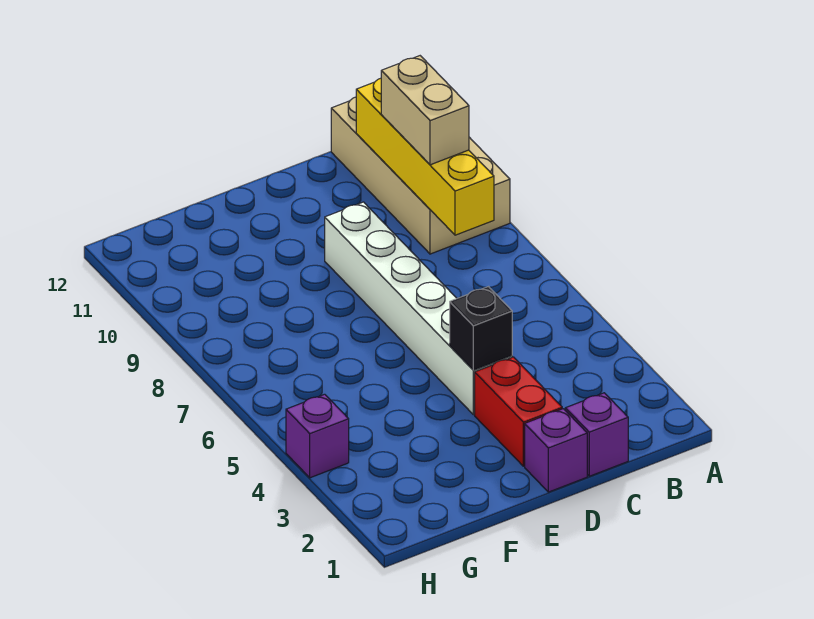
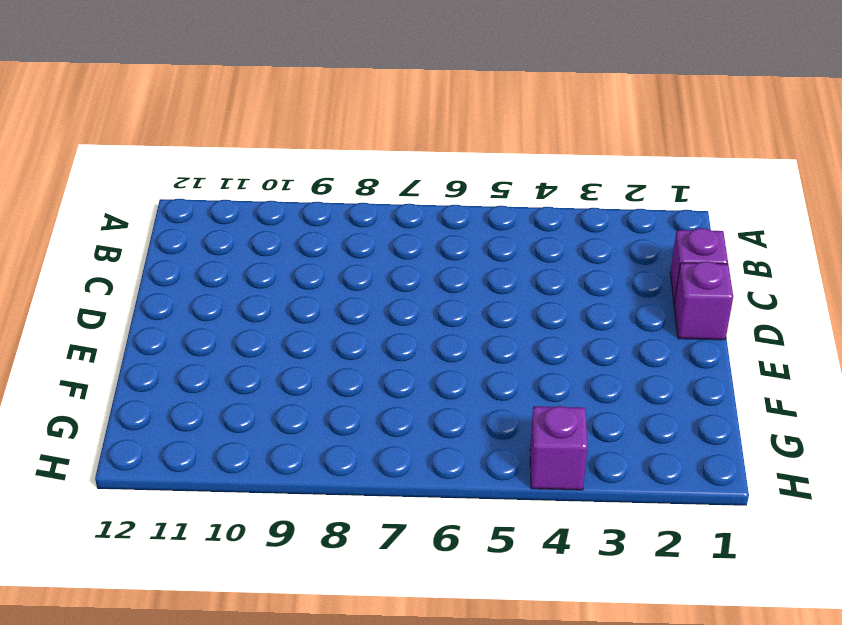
none -> tan brick A9:B12 level 1
none -> red brick D2:D3 level 1

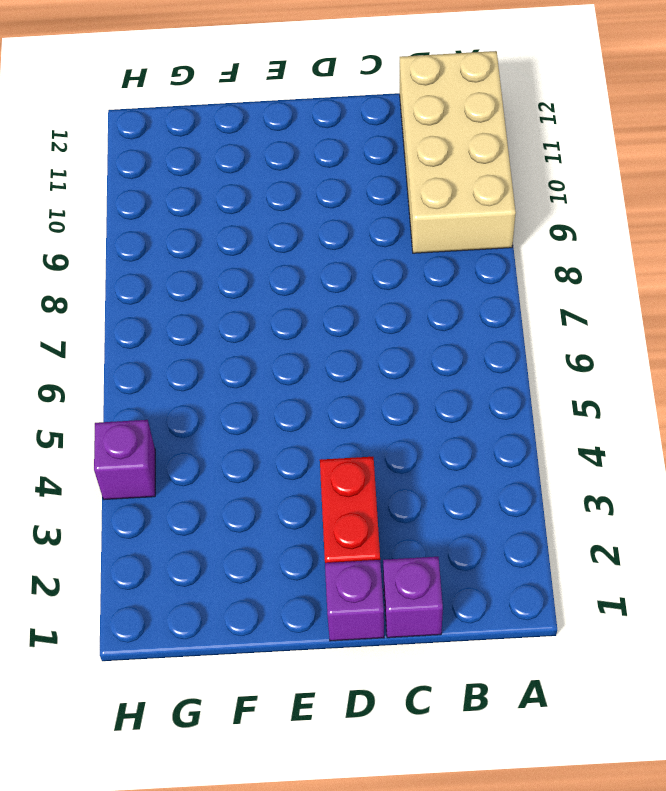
none -> white brick D4:D9 level 1
none -> yellow brick B8:B11 level 2

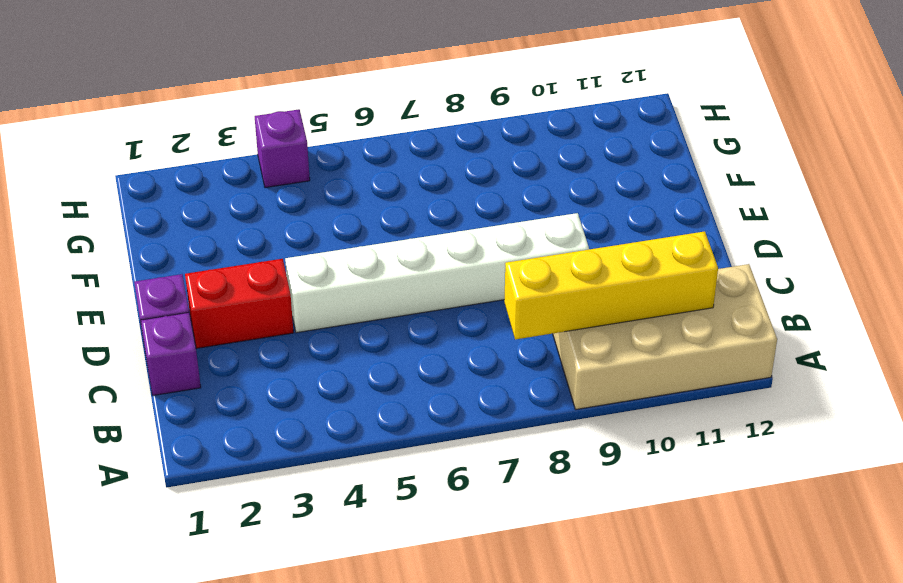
none -> black brick D4 level 2
none -> tan brick B9:B10 level 3

